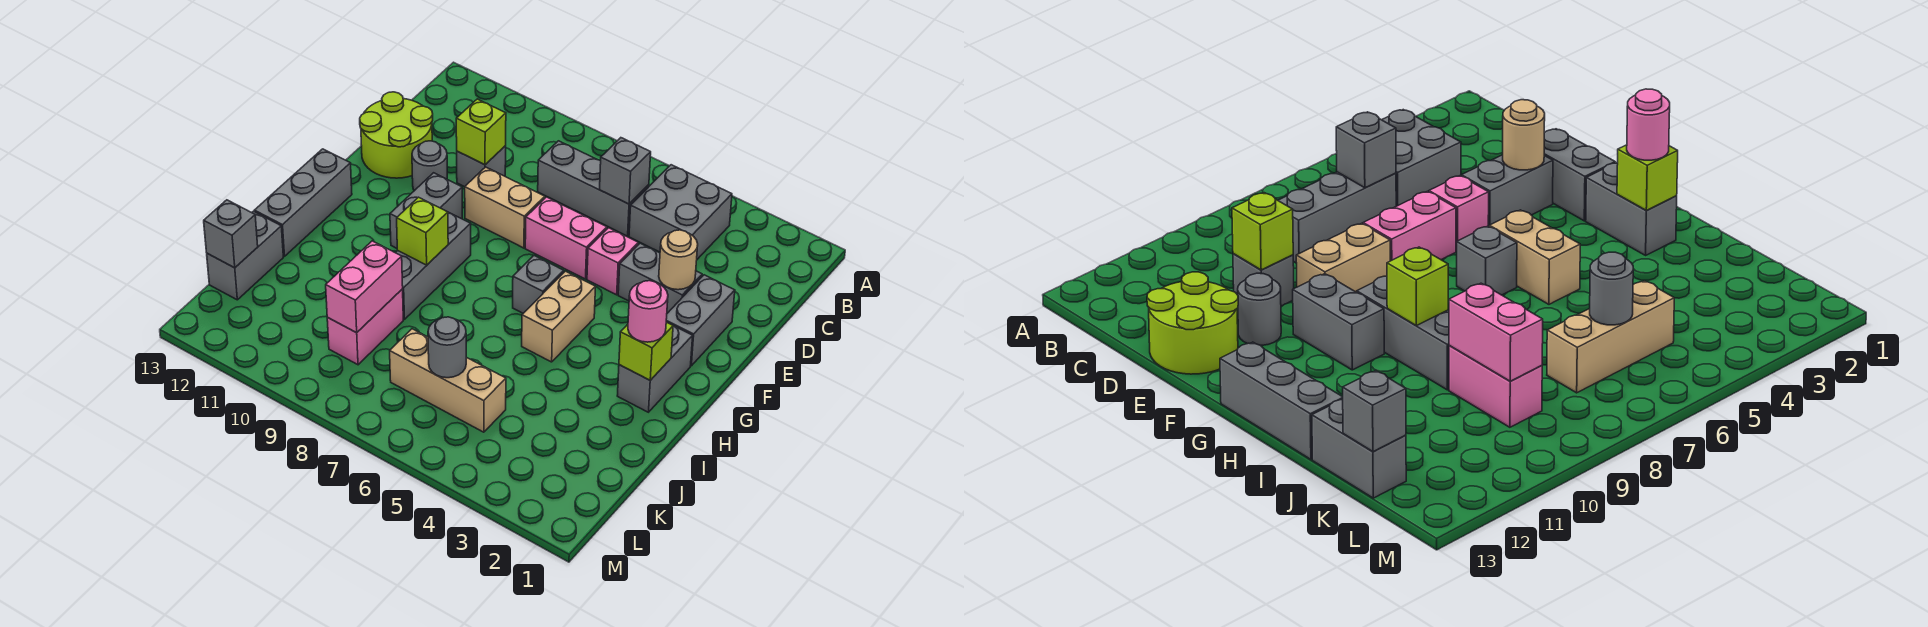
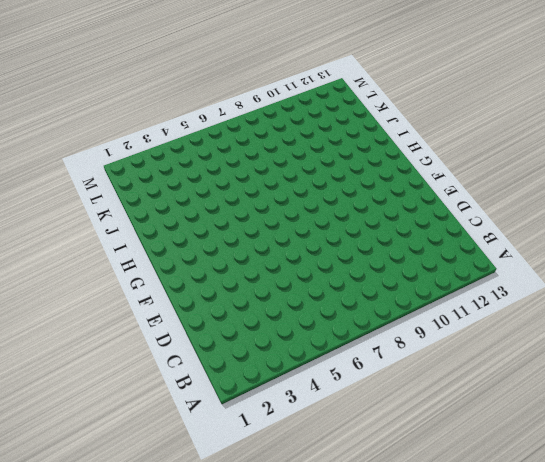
none -> grey brick B4:C5 level 1
none -> grey brick C6:C8 level 1
none -> grey brick D10 level 1

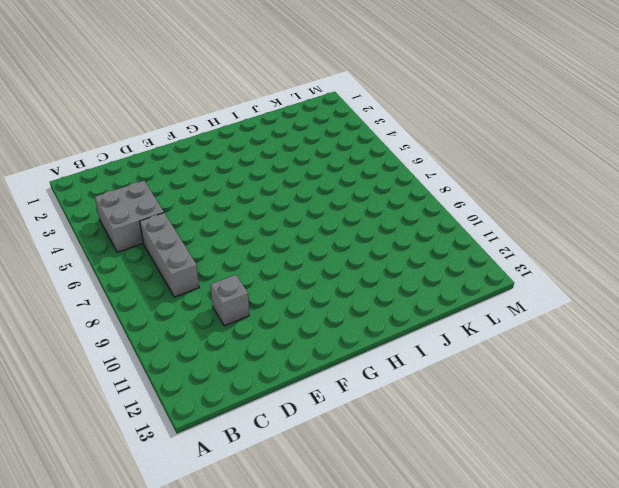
none -> lime round brick D12:E13 level 1
none -> grey brick E2:F2 level 1
none -> grey brick E3:E4 level 1

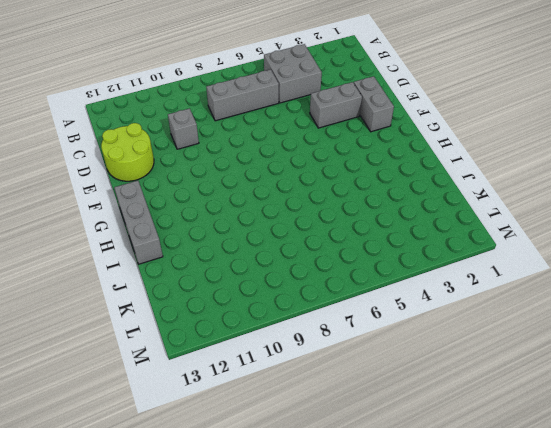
none -> pink brick E5 level 1
none -> pink brick E6:E7 level 1
none -> tan brick E8:E9 level 1

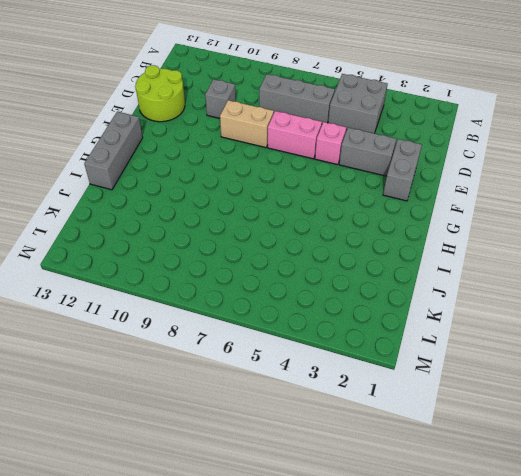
none -> grey round brick E11 level 1
none -> grey brick F10:G10 level 1
none -> grey brick G2:H2 level 1

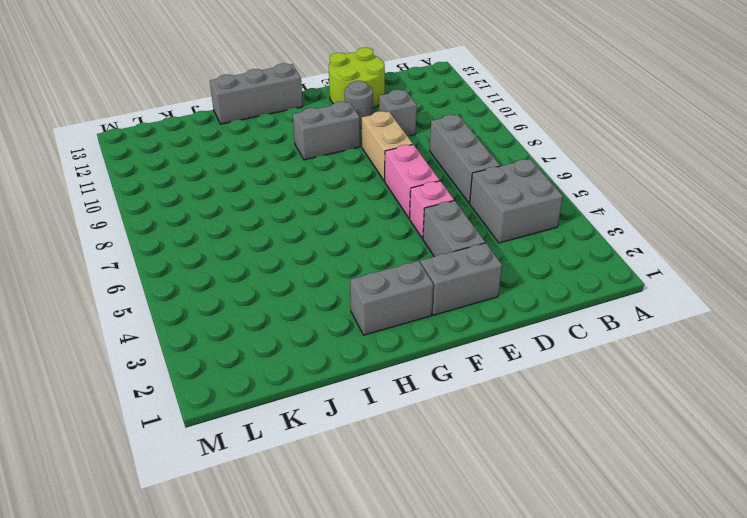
none -> tan brick G5:H5 level 1
none -> grey brick G6 level 1
none -> grey brick G9:I9 level 1

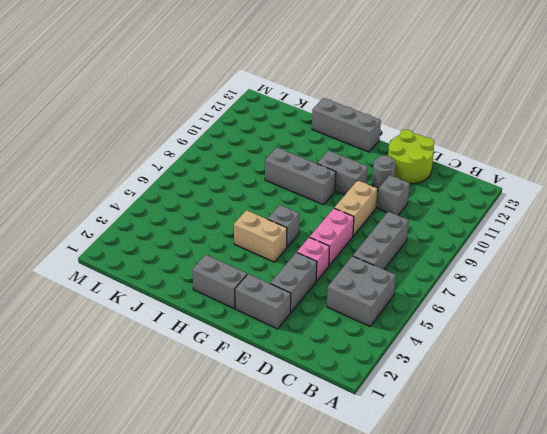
none -> pink brick J9:K9 level 1
none -> grey brick J13:K13 level 1
none -> tan brick K5:K7 level 1

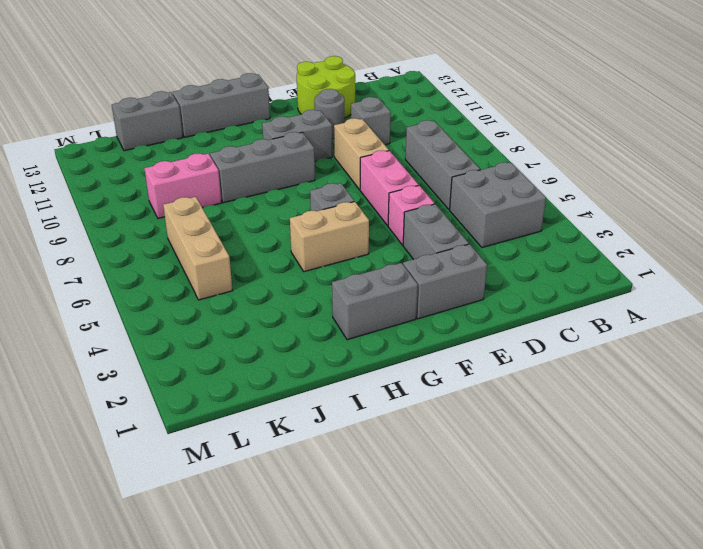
none -> grey brick C6 level 2
none -> lime brick D10 level 2
none -> tan round brick E3 level 2

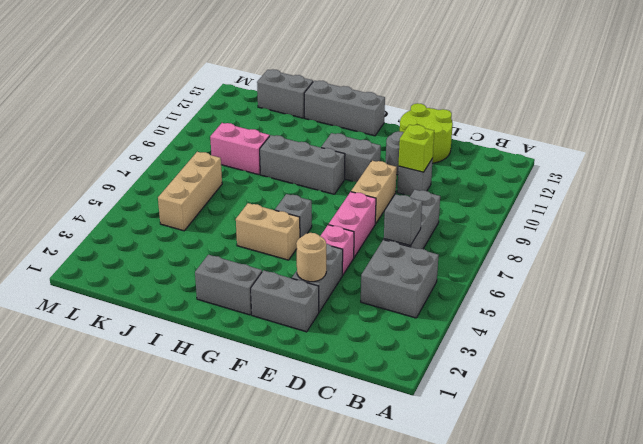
none -> lime brick H2 level 2
none -> lime brick H9 level 2
none -> pink brick J9:K9 level 2

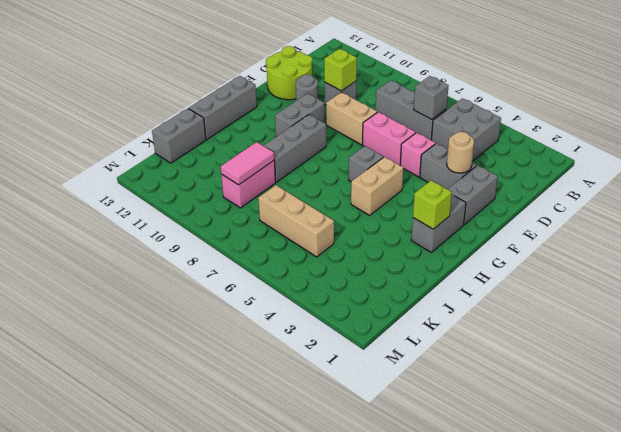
pink tile J9:K9 level 2 -> pink brick J9:K9 level 2
none -> lime brick H9 level 2
none -> grey round brick K6 level 2
none -> grey brick K13 level 2

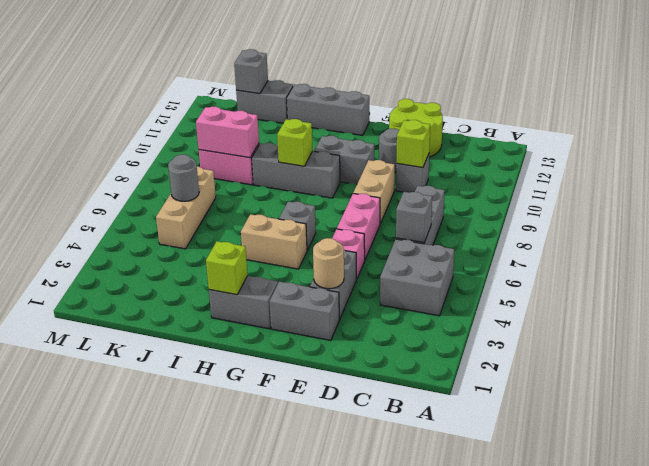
none -> pink round brick H2 level 3

